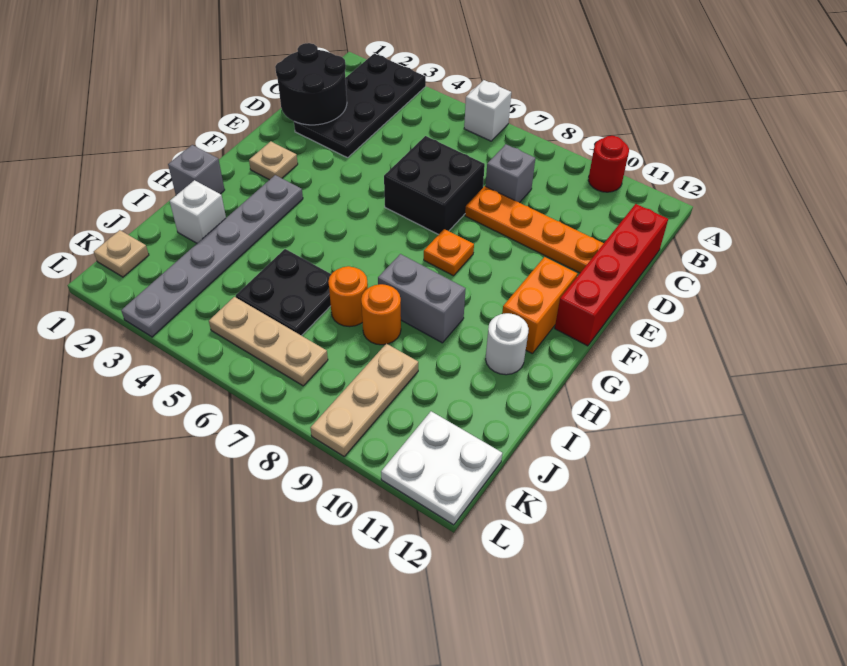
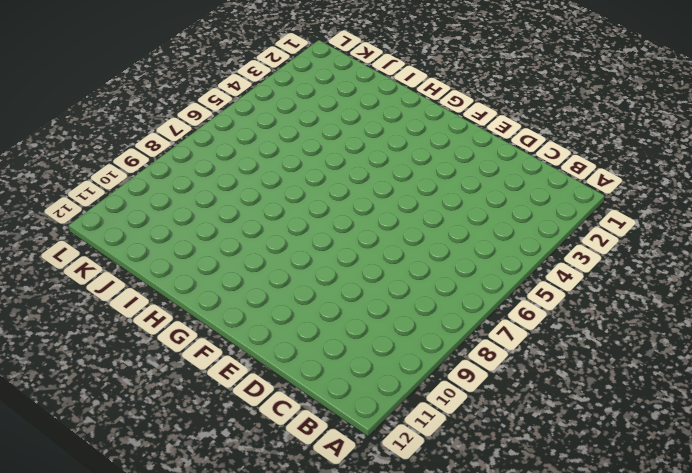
none -> black plate A2:D3 level 1
none -> white brick A6 level 1
none -> red round brick A10 level 1

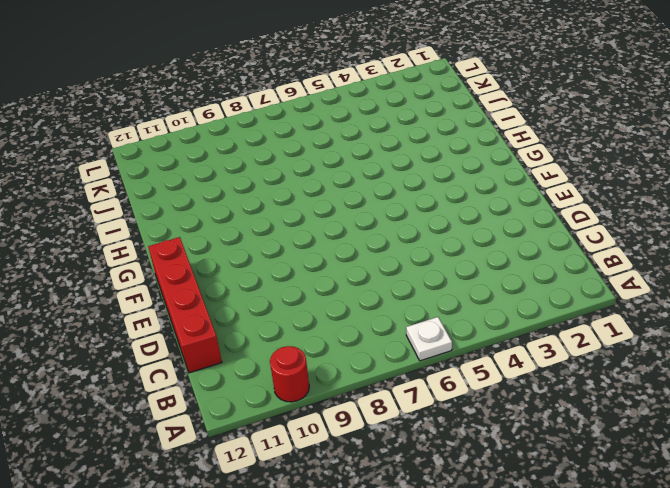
white plate A6 level 1 -> white brick A6 level 1
none -> black plate A2:D3 level 1
none -> grey brick C8 level 1
none -> black brick D6:E7 level 1

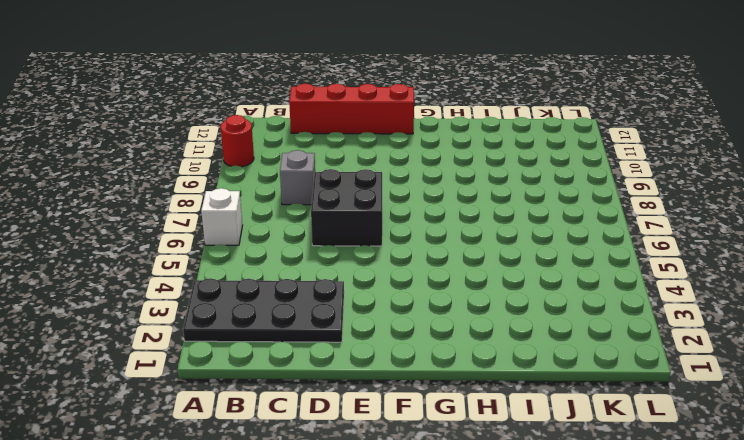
none -> orange plate D8:D11 level 1
none -> tan plate F2 level 1
none -> orange plate F8 level 1

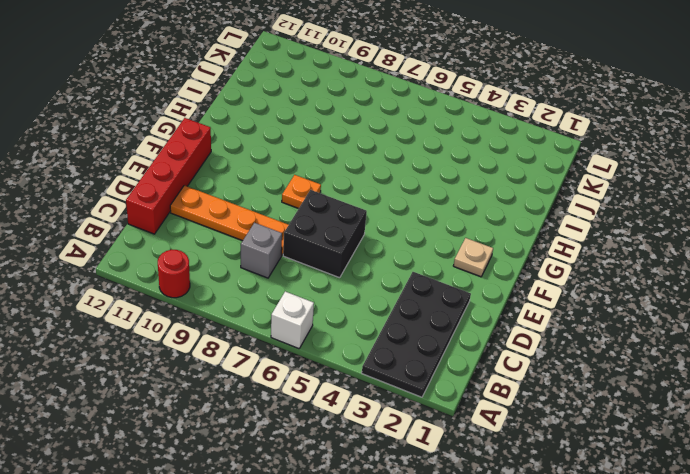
none -> orange brick F11:G11 level 1
none -> grey plate G3:L3 level 1
none -> grey brick H1 level 1

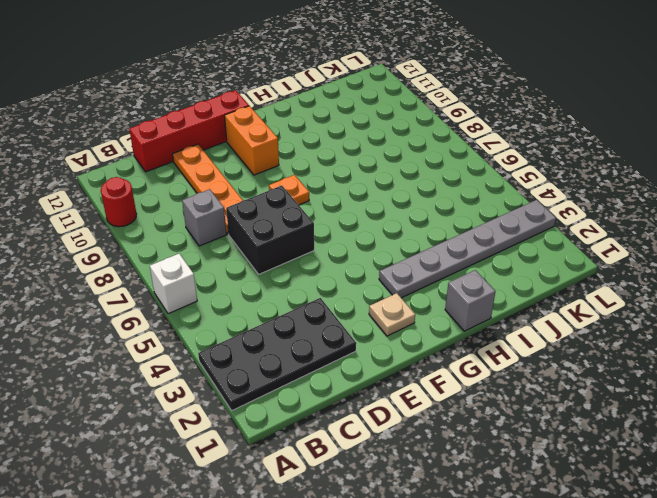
orange brick F10:F11 level 1 -> orange brick F11:G11 level 1
none -> grey brick H8:H9 level 1
none -> white round brick H11 level 1
none -> white brick I2 level 1

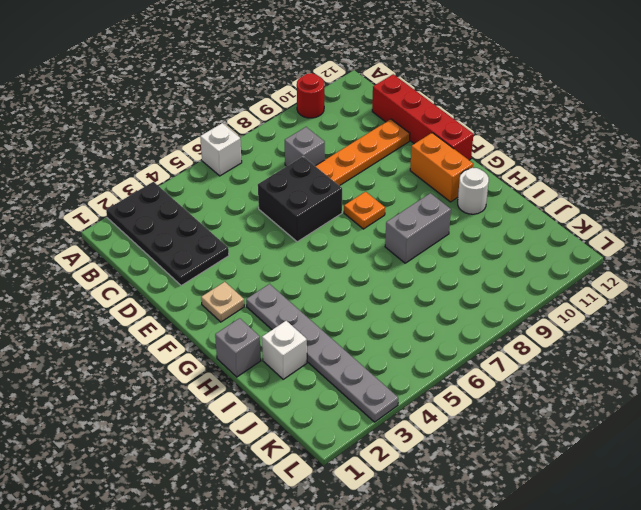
none -> black plate I5:J6 level 1
none -> orange round brick I7 level 1
none -> orange round brick I8 level 1

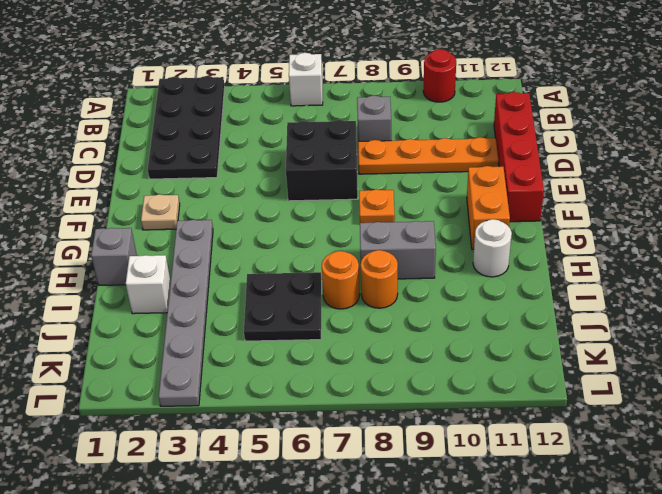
none -> tan plate J9:L9 level 1
none -> tan plate K1 level 1
none -> tan plate K5:K7 level 1

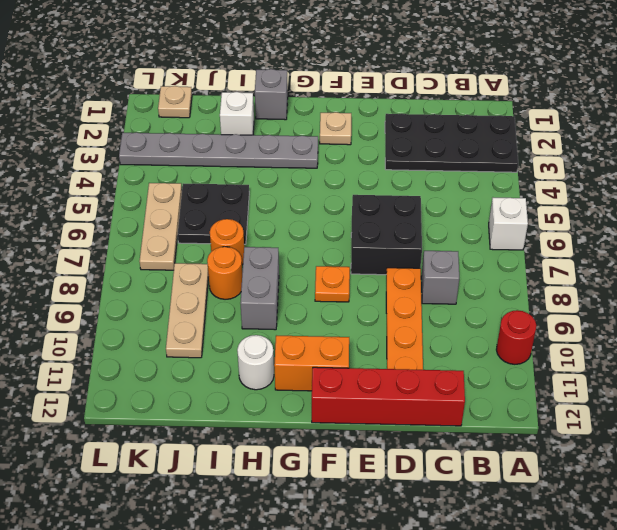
tan plate J8:J10 level 1 -> tan plate J9:L9 level 1
none -> white plate K11:L12 level 1
none -> black round brick C1:D2 level 2

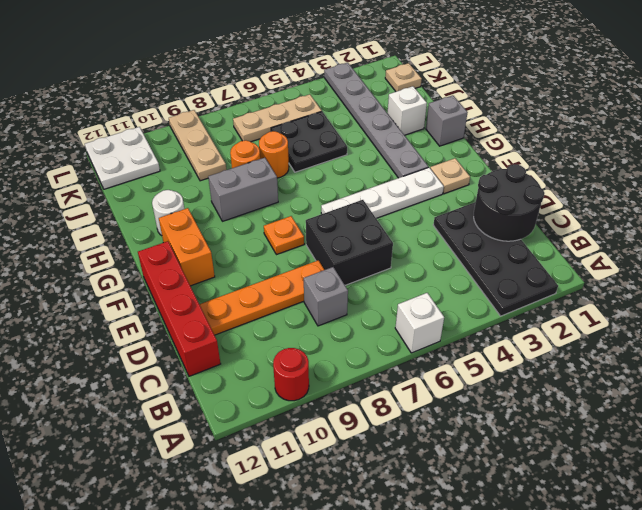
white plate F3:F6 level 1 -> none

